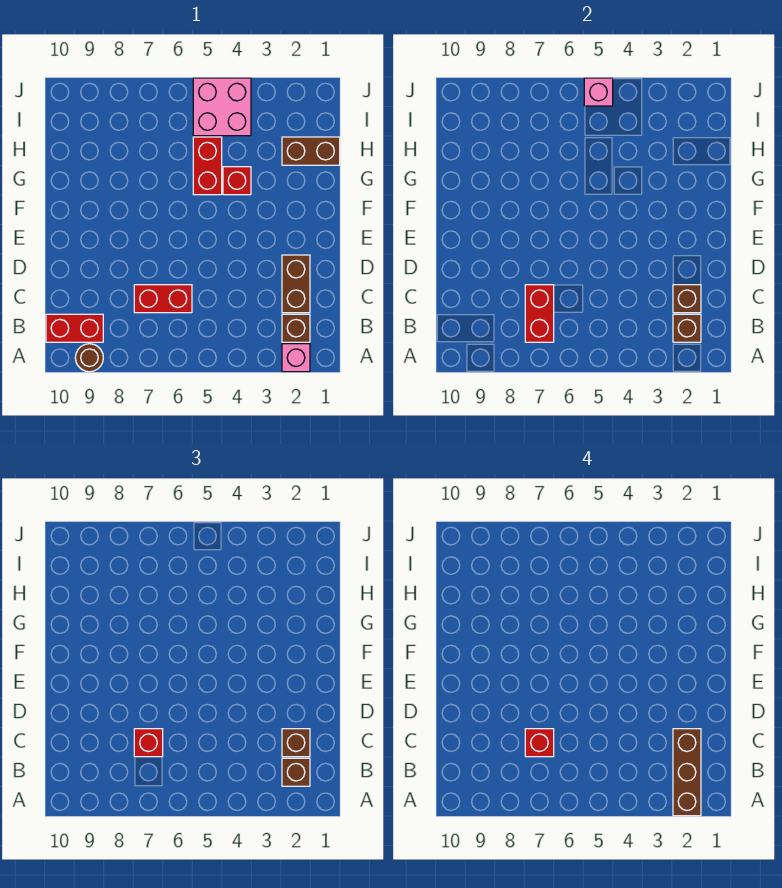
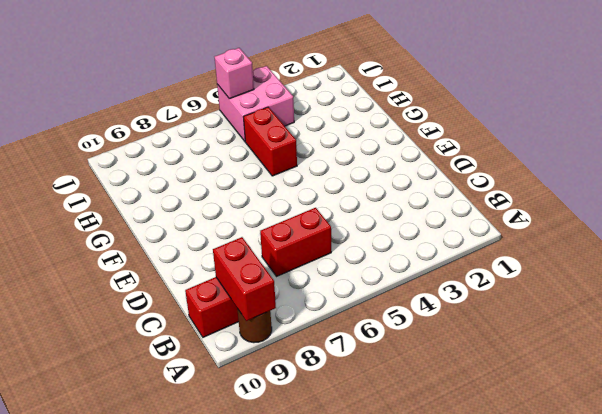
red brick A9:B9 level 2 -> red brick B7:C7 level 2
none -> pink brick A2 level 1
none -> brown brick B2 level 1
none -> brown brick C2:D2 level 1

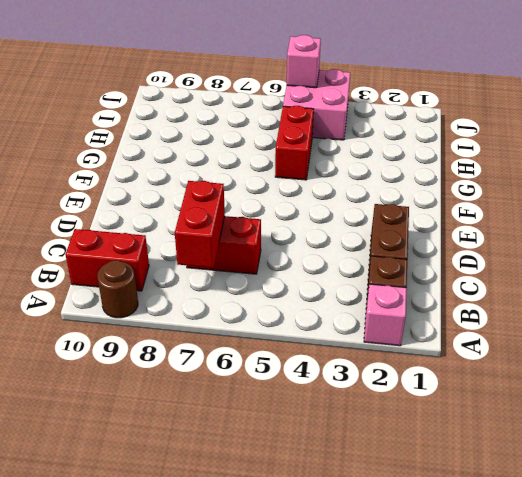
none -> red brick G4 level 1
none -> brown brick H1:H2 level 1
none -> brown brick B2 level 2

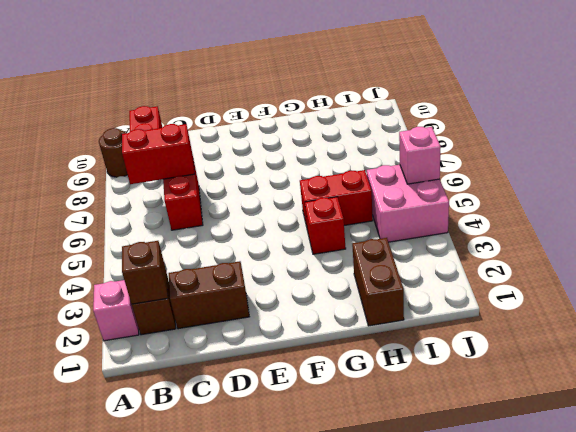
none -> brown brick C2 level 2
none -> brown brick B2 level 3
none -> brown brick C2 level 3

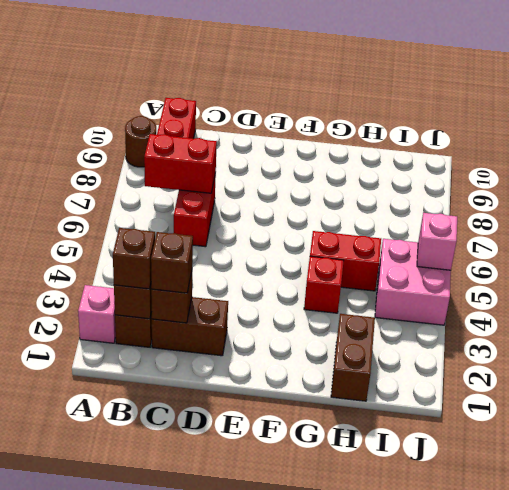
none -> red brick C7 level 3
none -> brown brick A2:C2 level 4
none -> red brick C7 level 4

